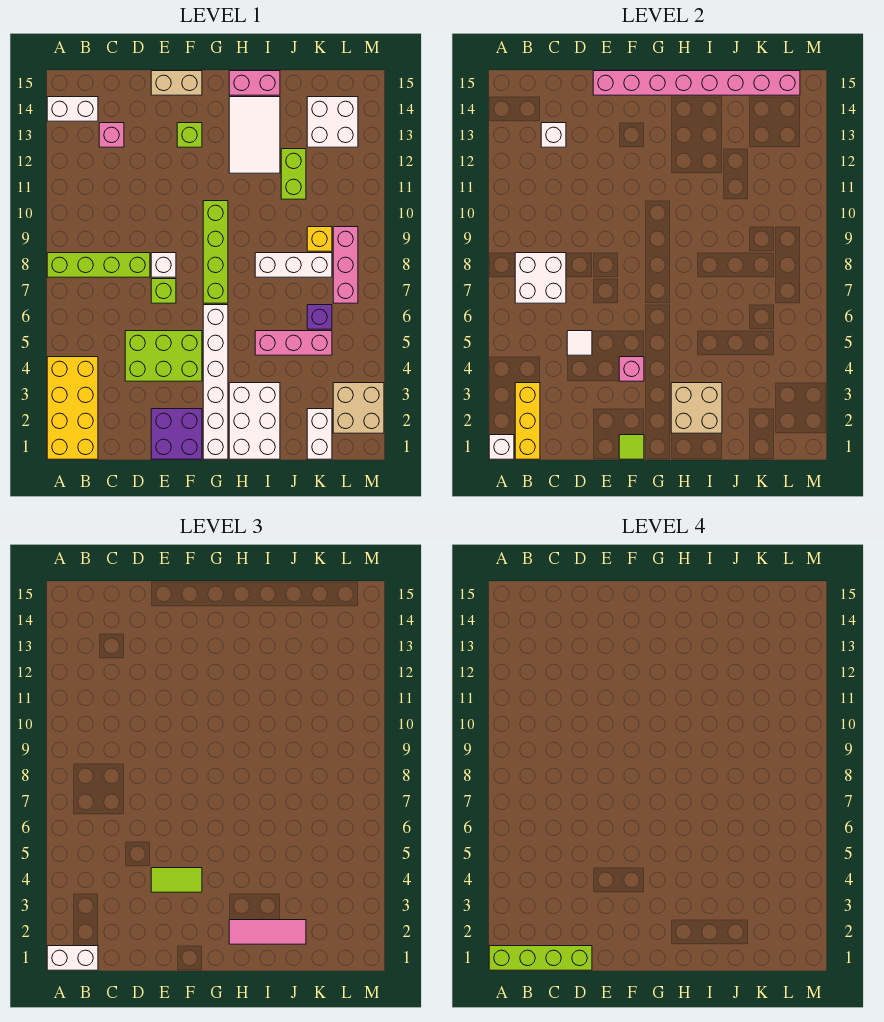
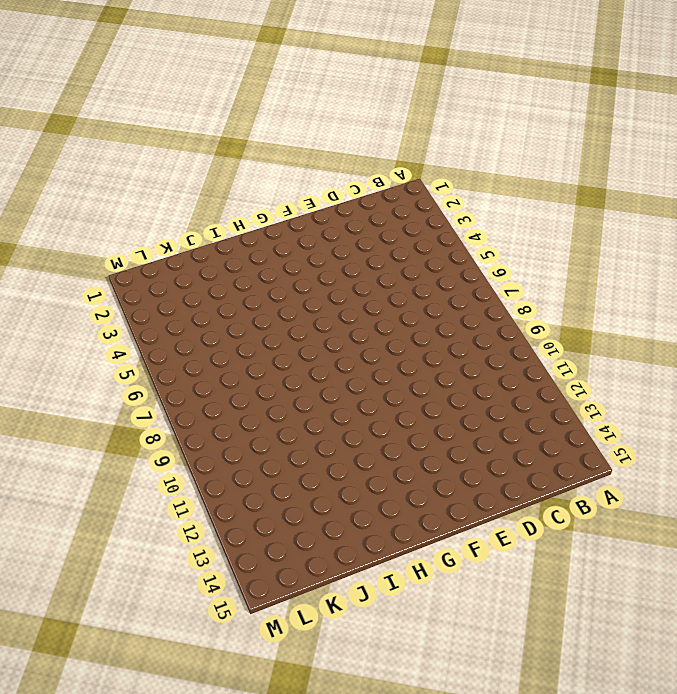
none -> yellow brick A1:B4 level 1
none -> lime brick A8:D8 level 1
none -> white brick A14:B14 level 1
none -> pink brick C13 level 1

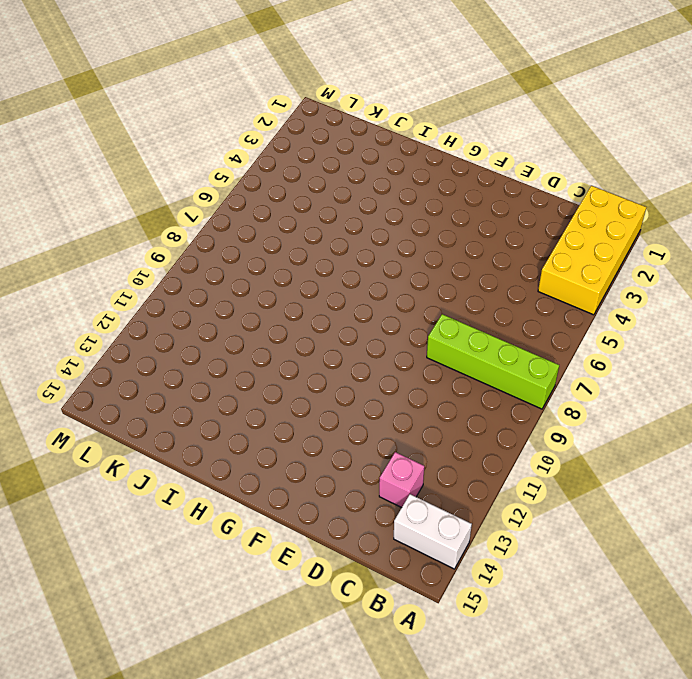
none -> lime brick D4:F5 level 1
none -> purple brick E1:F2 level 1
none -> lime brick E7 level 1
none -> white brick E8 level 1

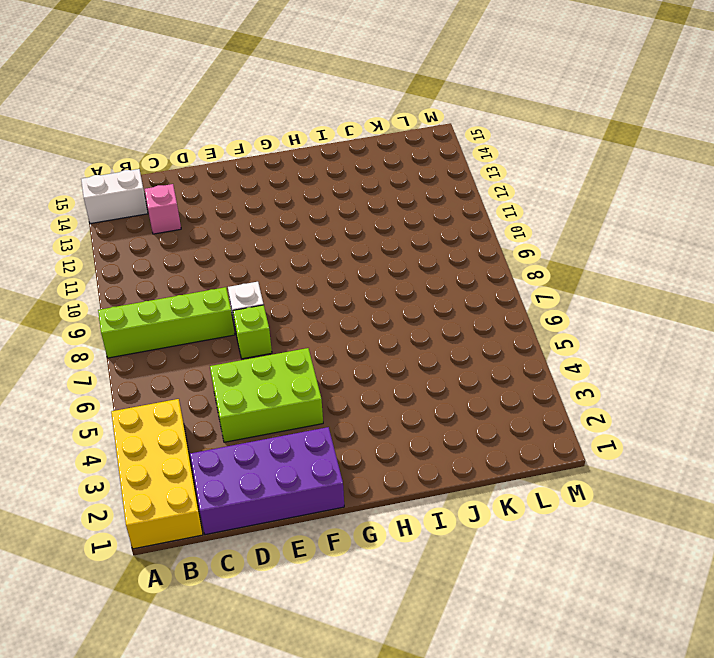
purple brick C1:F2 level 1 -> purple brick E1:F2 level 1
none -> tan brick E15:F15 level 1
none -> lime brick F13 level 1
none -> white brick G1:G6 level 1
none -> lime brick G7:G10 level 1

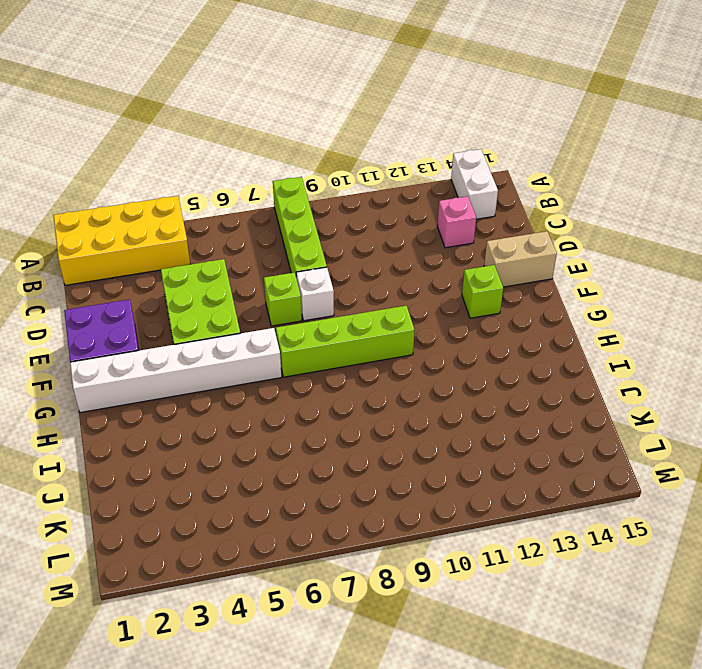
tan brick E14:E15 level 1 -> tan brick E15:F15 level 1
none -> white brick H1:I3 level 1
none -> white tile H12:I14 level 1
none -> pink brick H15:I15 level 1
none -> pink brick I5:K5 level 1

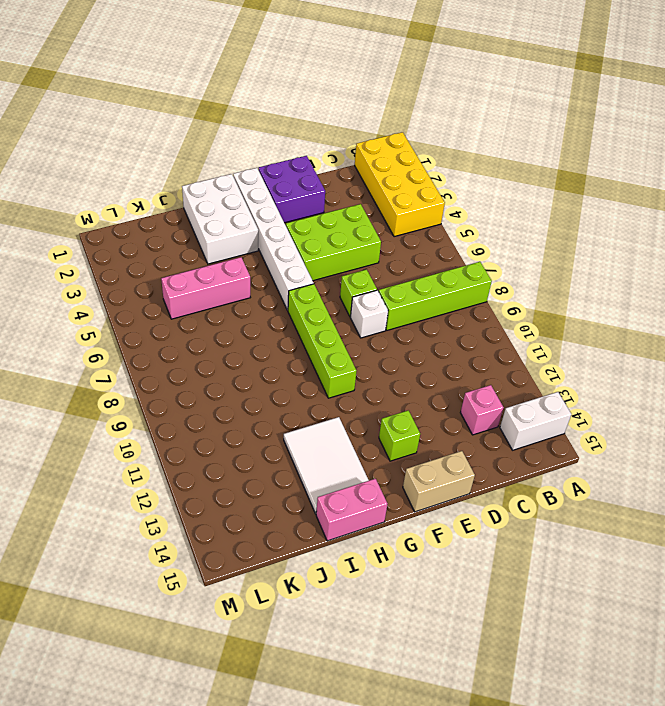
none -> white brick I8:K8 level 1
none -> lime brick J11:J12 level 1
none -> white brick K1:K2 level 1
none -> purple brick K6 level 1

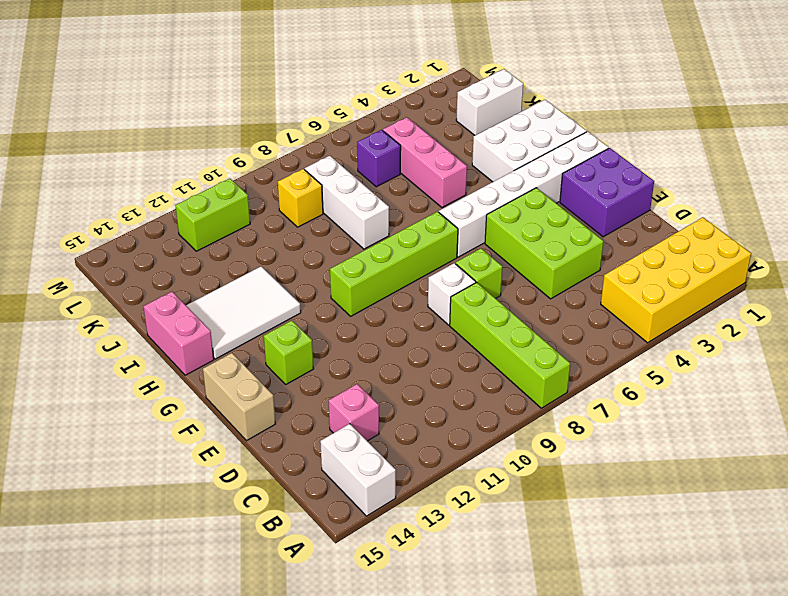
lime brick L11:L12 level 1 -> lime brick J11:J12 level 1
none -> white brick K13:L14 level 1
none -> tan brick L2:M3 level 1
none -> pink brick L7:L9 level 1
none -> white brick A1 level 2

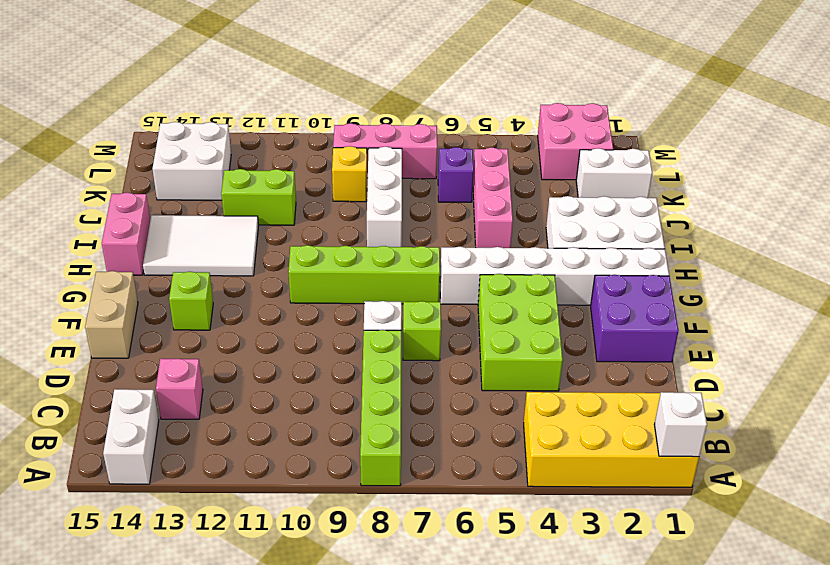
pink brick L2:M3 level 1 -> tan brick L2:M3 level 1
none -> yellow brick B1:B3 level 2
none -> white brick B7:C8 level 2
none -> white brick C13 level 2
none -> white tile D5 level 2

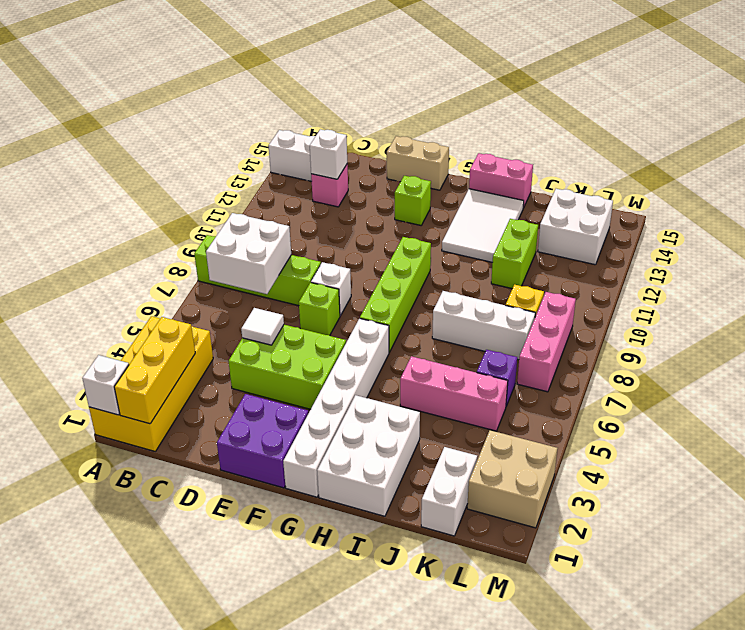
none -> pink brick E15:L15 level 2
none -> lime tile F1 level 2
none -> pink brick F4 level 2
none -> tan brick H2:I3 level 2

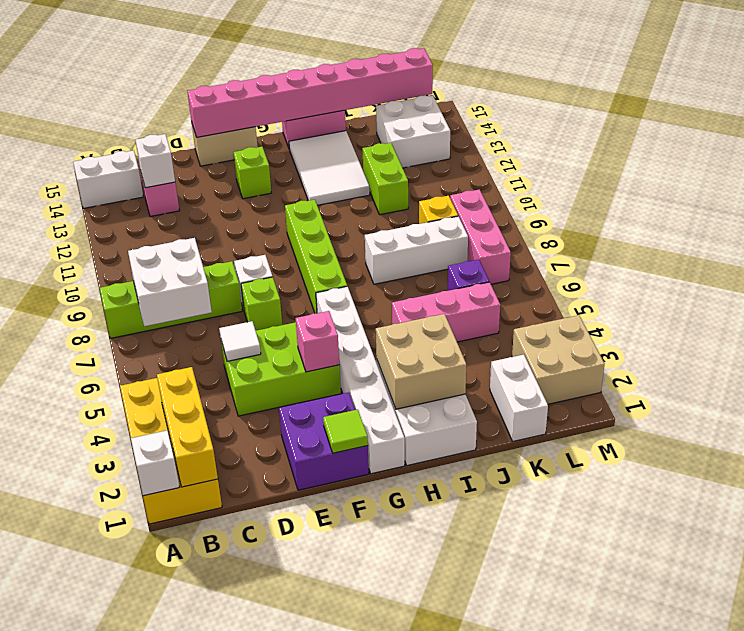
none -> white brick A1:B1 level 3
none -> lime tile E4:F4 level 3
none -> pink tile H2:J2 level 3
none -> lime brick A1:D1 level 4

